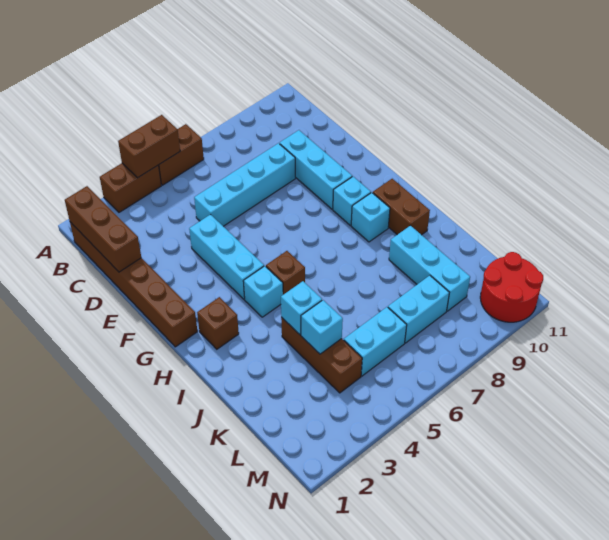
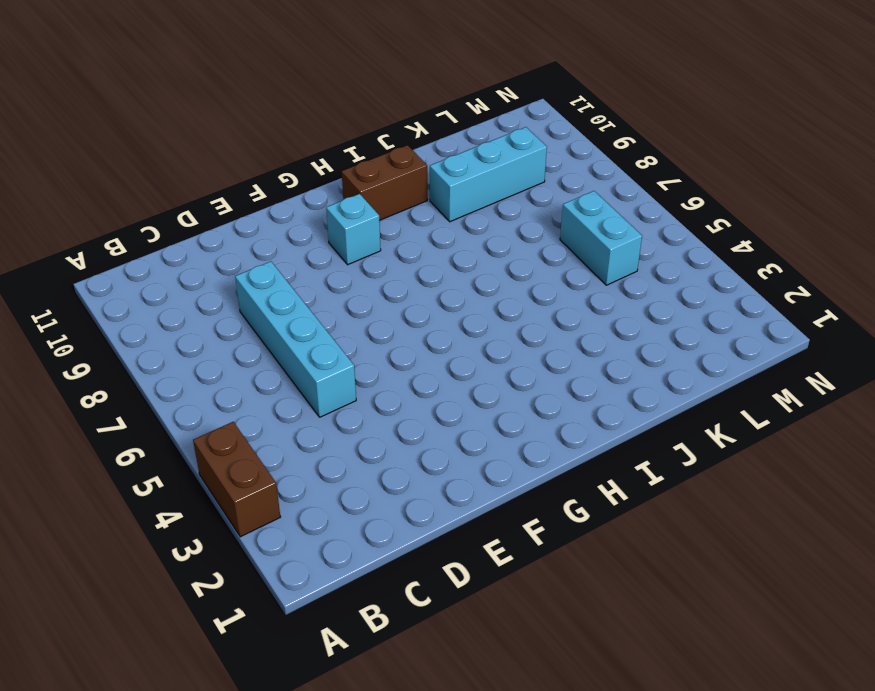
none -> brown brick A5:A6 level 1
none -> brown brick B1:G1 level 1
none -> cyan brick D9:F9 level 1

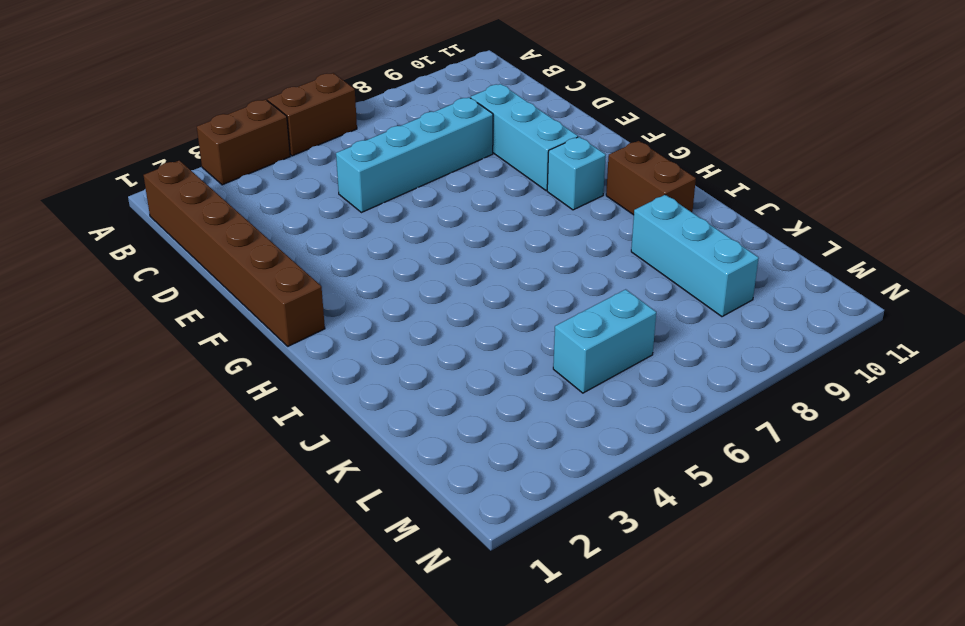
none -> cyan brick E4:G4 level 1
none -> brown brick H2 level 1
none -> cyan brick H4 level 1

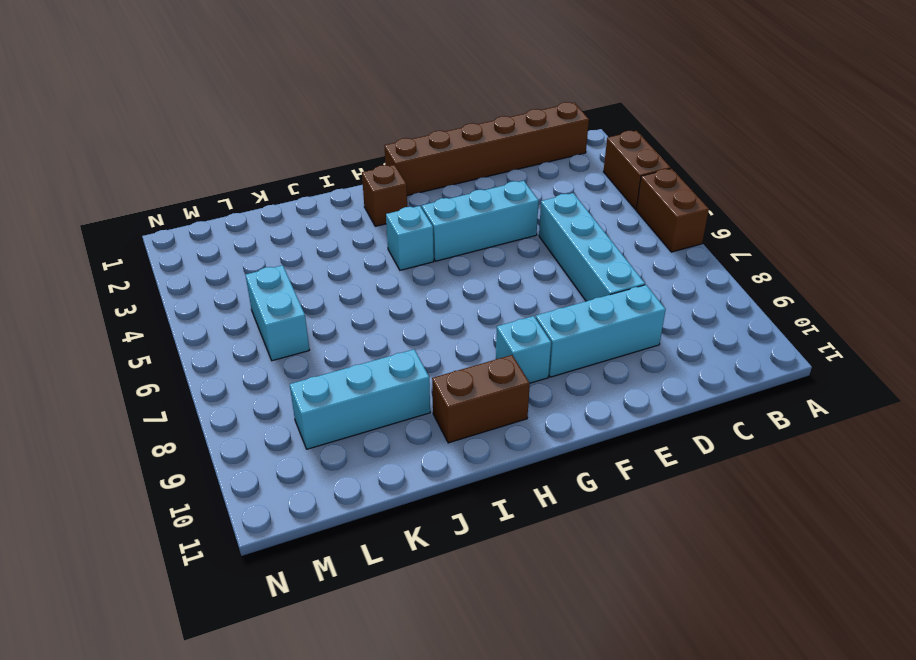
none -> brown brick H5 level 1
none -> cyan brick H9 level 1
none -> brown brick J4:L4 level 1

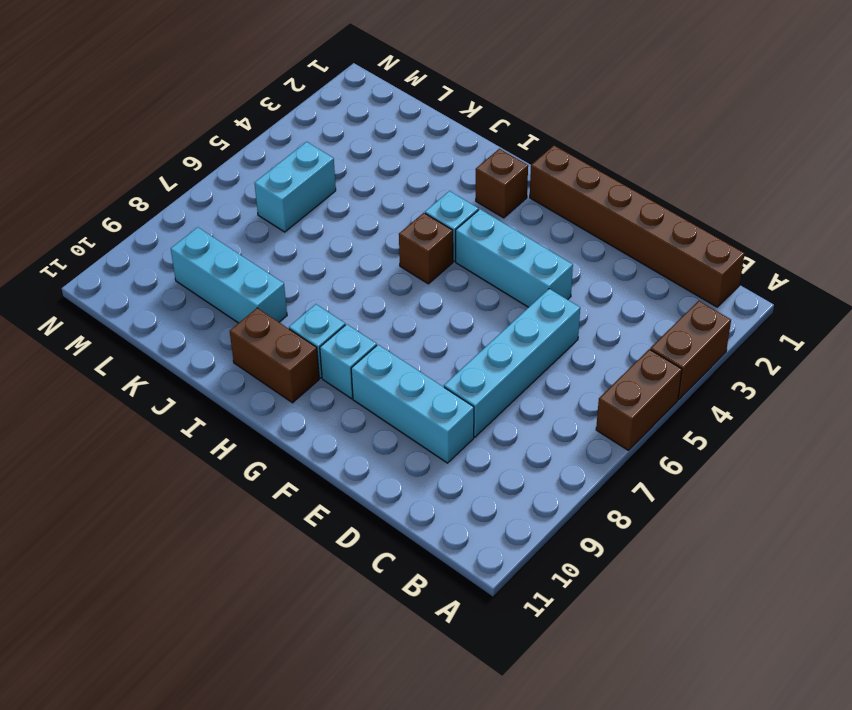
none -> brown brick J4:L4 level 1
none -> cyan brick L7:L8 level 1
none -> red round brick M10:N11 level 1

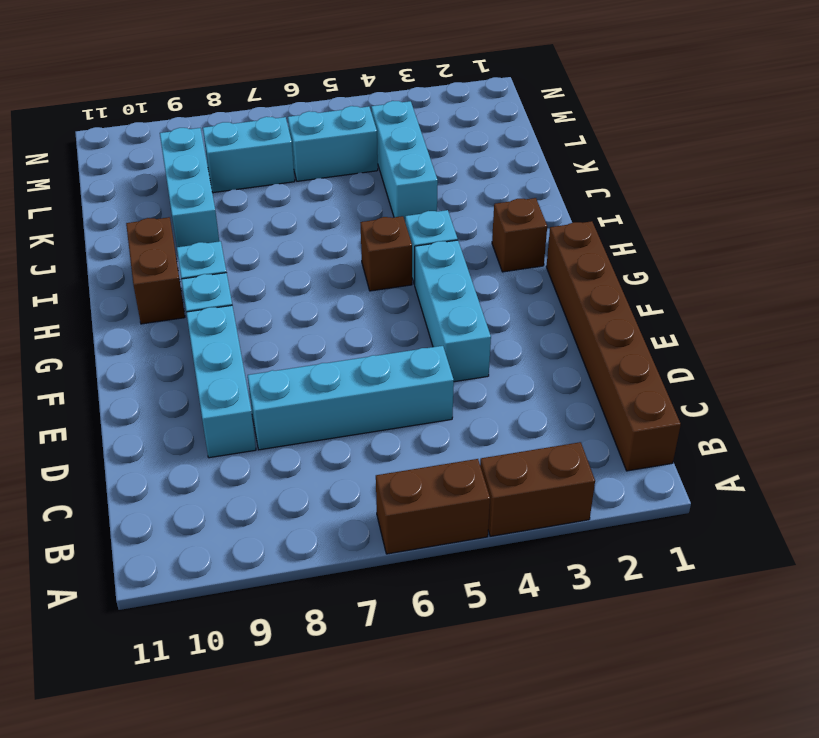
cyan brick J4:L4 level 1 -> brown brick J4:L4 level 1
none -> red round brick M10:N11 level 1
none -> brown brick A4:A5 level 2
none -> brown brick B1:D1 level 2

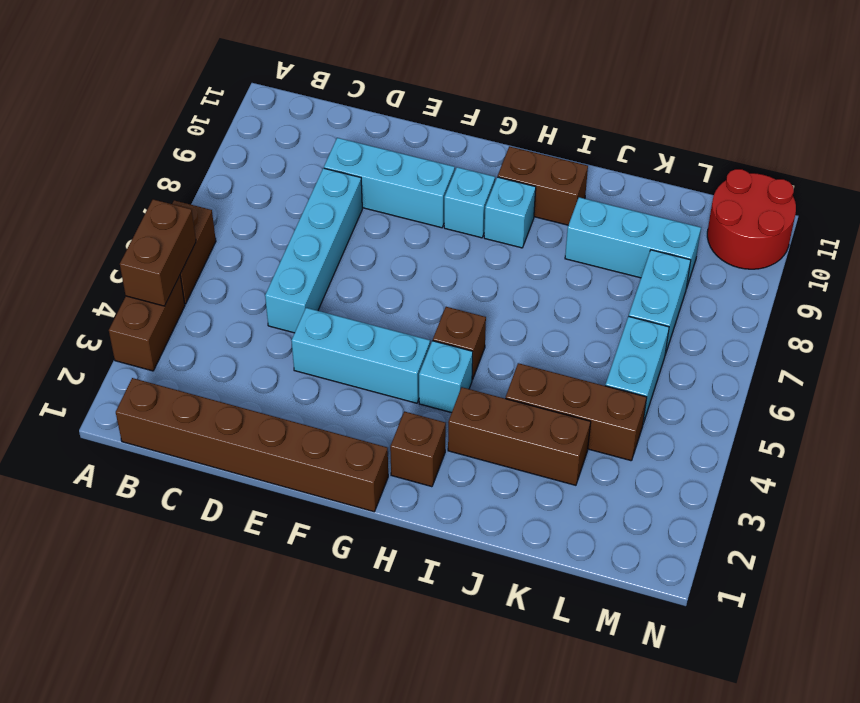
brown brick I3:K3 level 1 -> brown brick B1:D1 level 2
none -> cyan brick J4 level 2
none -> cyan brick K4 level 2

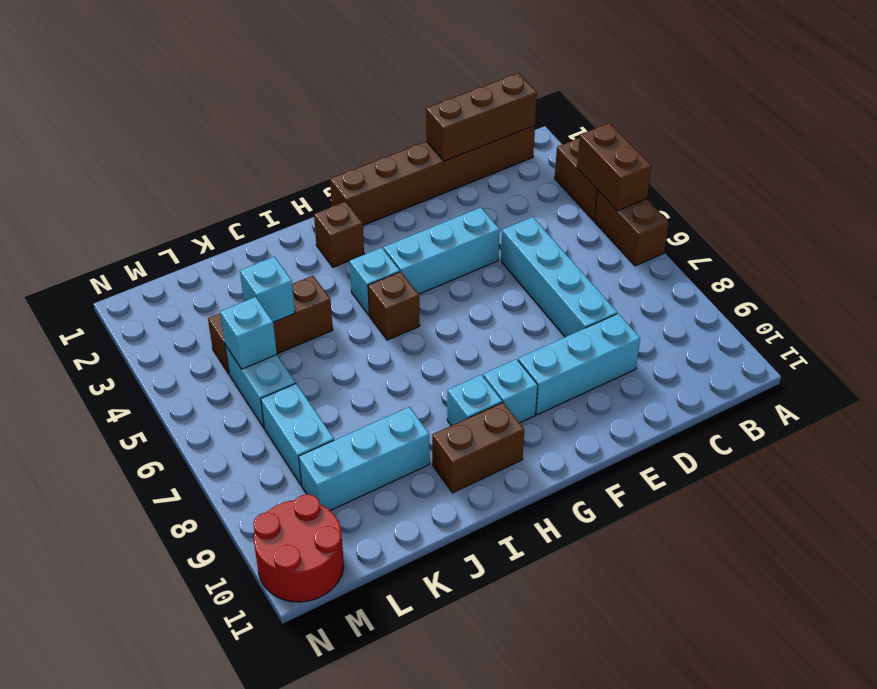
cyan brick L5 level 2 -> cyan brick J4 level 2

